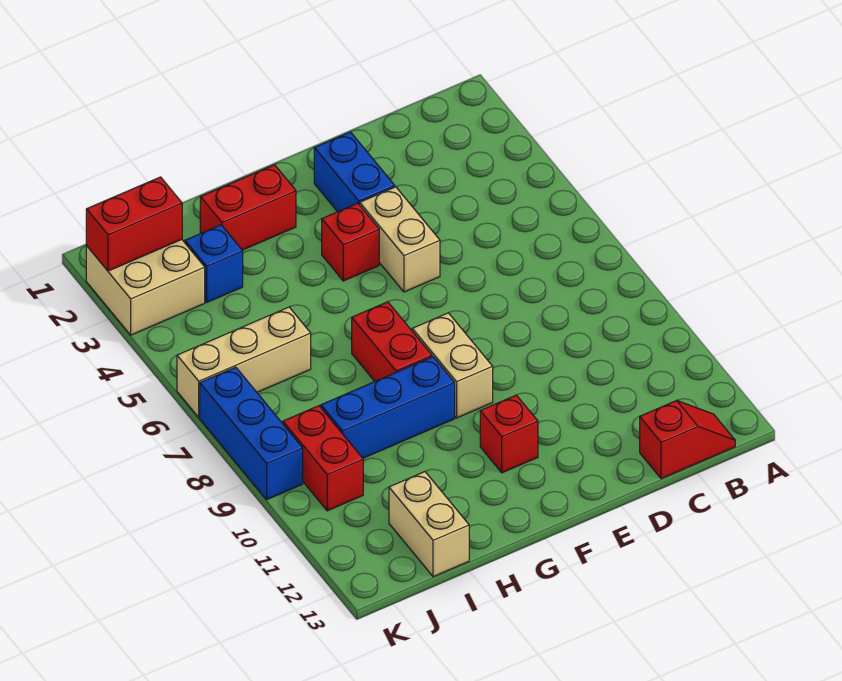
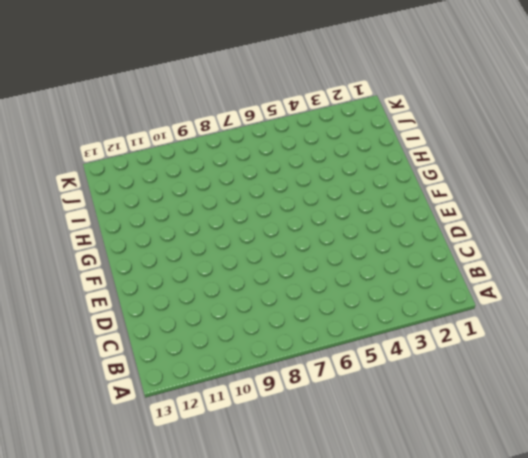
none -> red slope B13:C13 level 1 top C
none -> blue brick E2:E3 level 1
none -> tan brick E4:E5 level 1

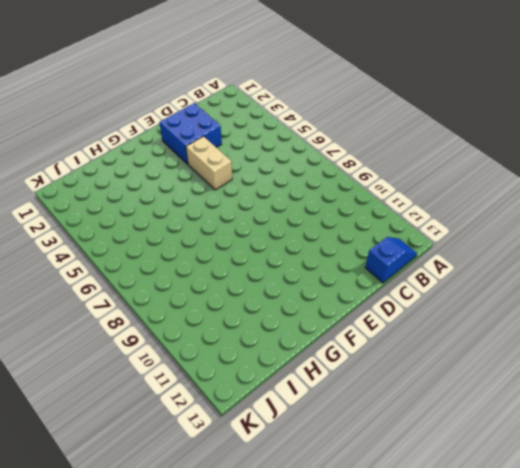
blue slope B13:C13 level 1 top C -> red slope B13:C13 level 1 top C
blue brick D2:E3 level 1 -> blue brick E2:E3 level 1
none -> red brick F4 level 1
none -> tan brick F8:F9 level 1
none -> red brick F11 level 1

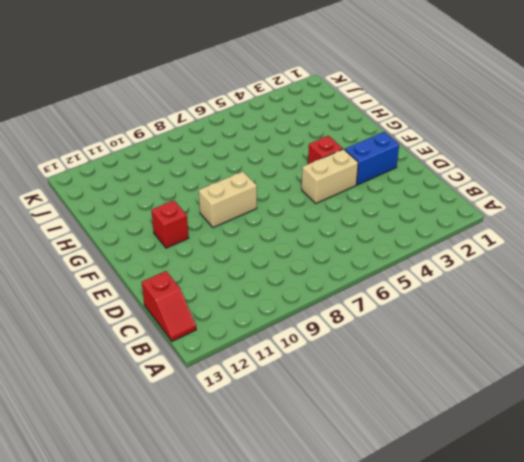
none -> red brick G2:H2 level 1
none -> red brick G7:G8 level 1
none -> blue brick G9:I9 level 1

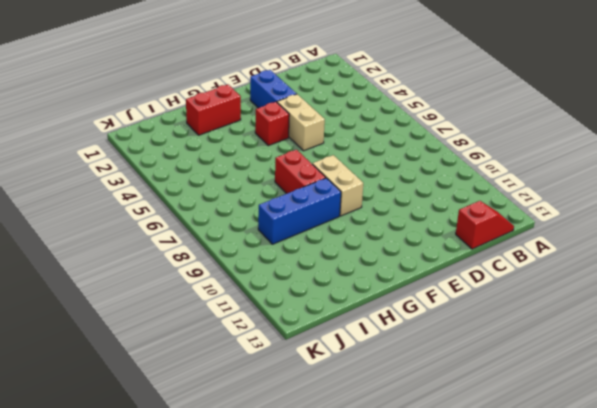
none -> red brick F11 level 1
none -> blue brick I3 level 1
none -> tan brick I6:K6 level 1

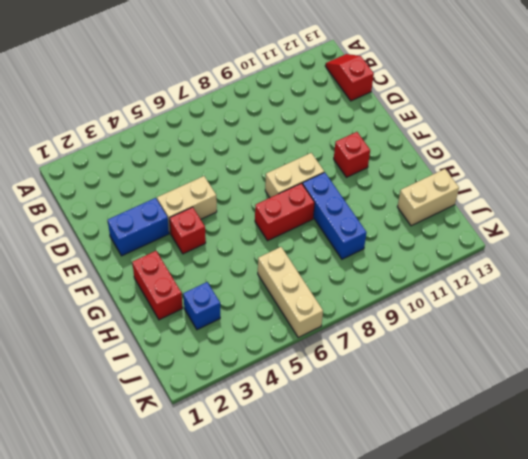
none -> tan brick J2:K3 level 1
none -> red brick J9:J10 level 1
none -> blue brick K7:K9 level 1

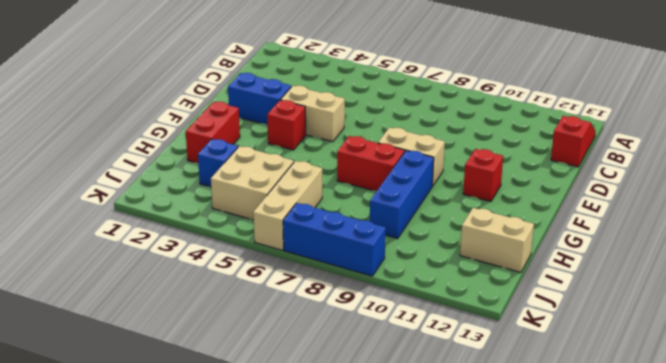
tan brick I4:J5 level 1 -> tan brick J2:K3 level 1
none -> red brick J9:J10 level 1
none -> red brick J2:K2 level 2

